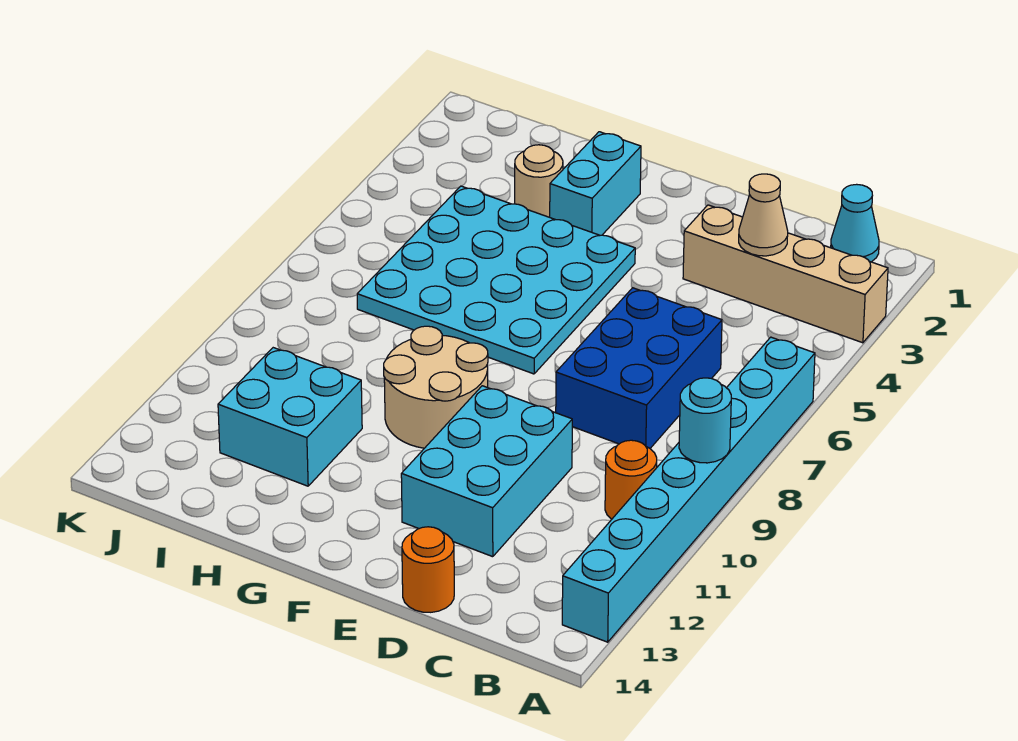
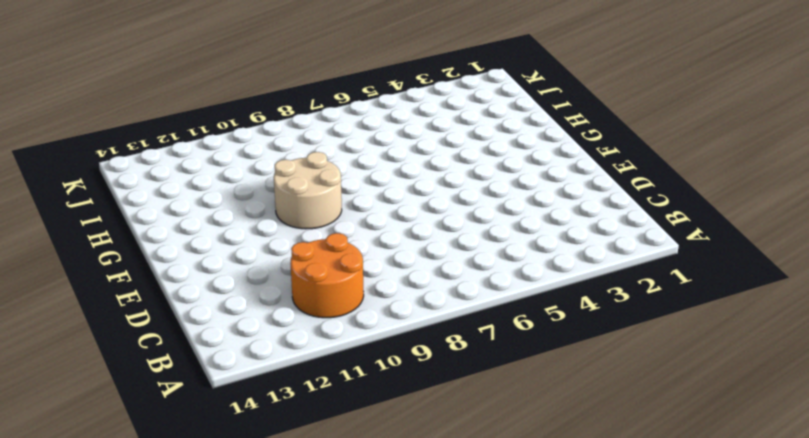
orange round brick B10:C11 level 1 -> orange round brick B10 level 1
none -> tan brick A3:D3 level 1
none -> cyan brick A6:A13 level 1
none -> cyan cone B1 level 1

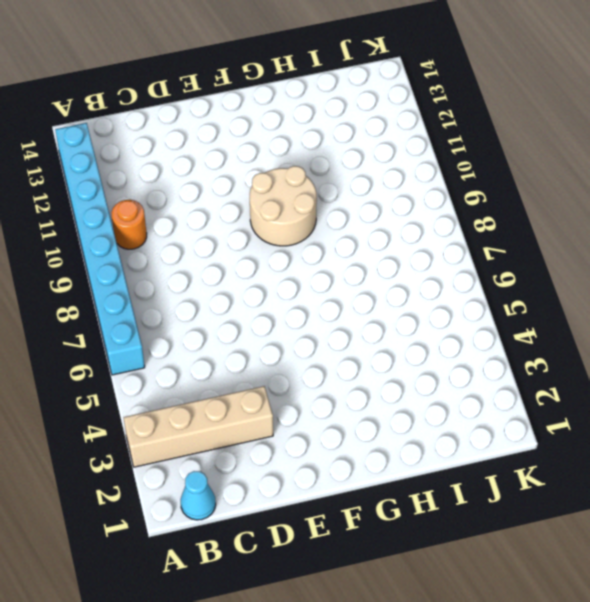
none -> blue brick C6:D8 level 1
none -> cyan brick D10:E12 level 1
none -> orange round brick D14 level 1

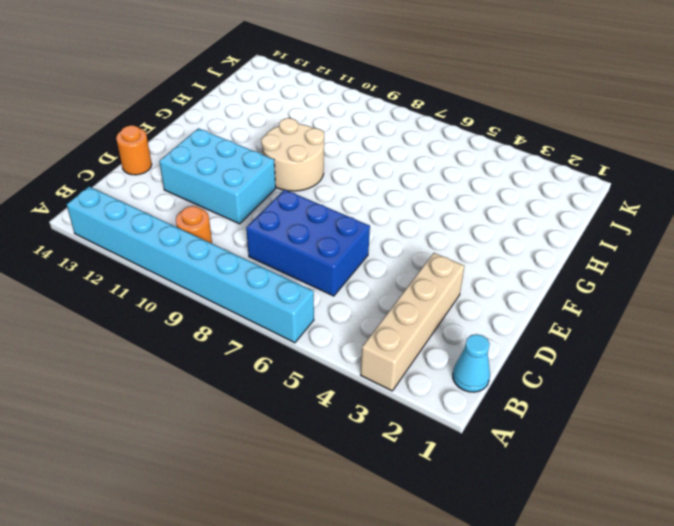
none -> cyan plate F4:I7 level 1
none -> cyan brick G2:G3 level 1
none -> tan round brick H3 level 1

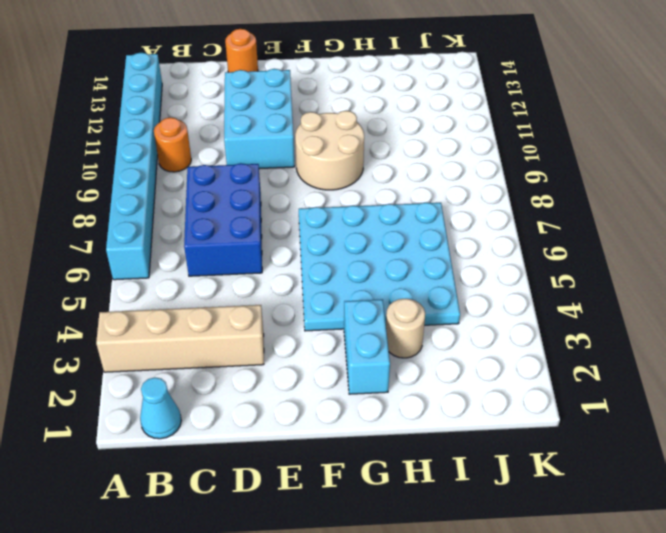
none -> cyan brick H11:I12 level 1
none -> cyan round brick A9 level 2
none -> tan cone C3 level 2

